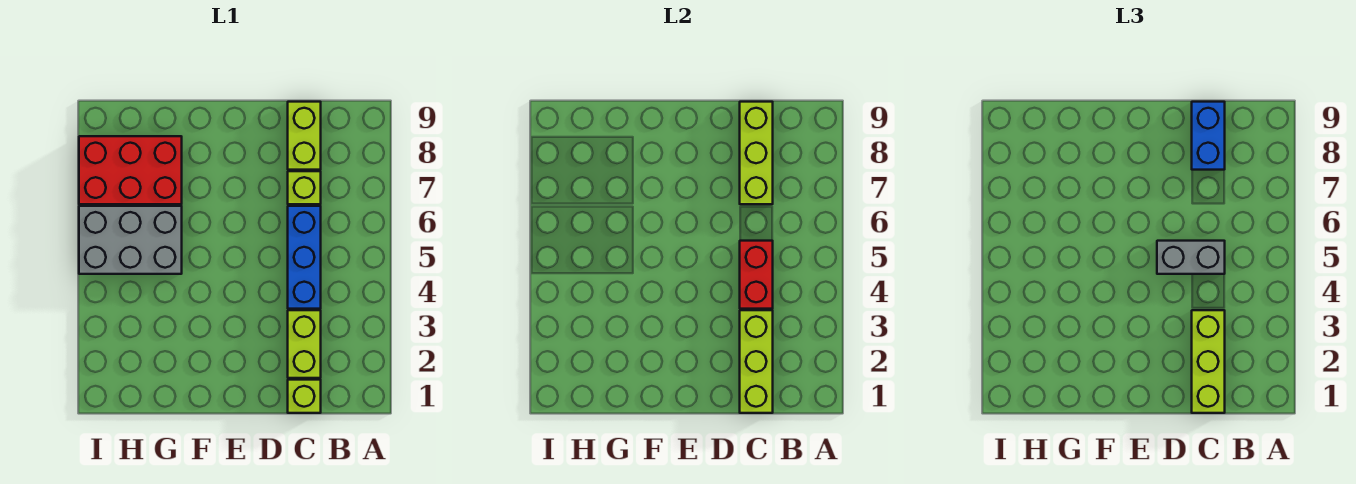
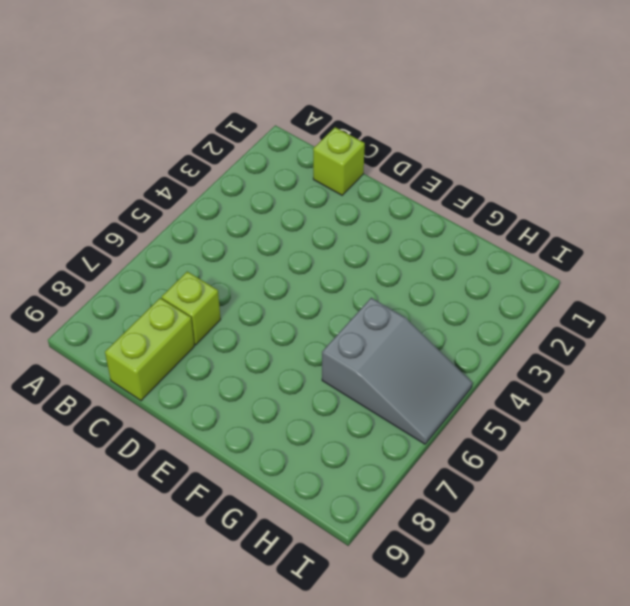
grey slope G5:I6 level 1 top G -> grey brick G5:I6 level 1
none -> lime brick C2:C3 level 1
none -> blue brick C4:C6 level 1
none -> red brick G7:I8 level 1

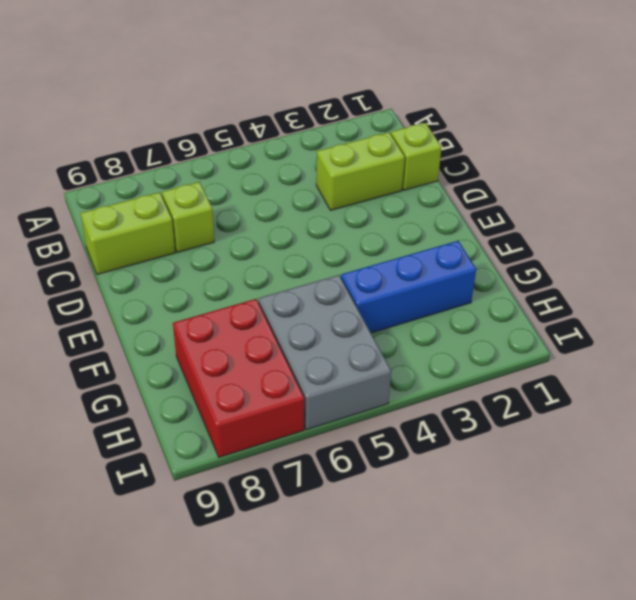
blue brick G2:G4 level 1 -> blue brick C4:C6 level 1
none -> lime brick C1:C3 level 2
none -> red brick C4:C5 level 2
none -> lime brick C7:C9 level 2

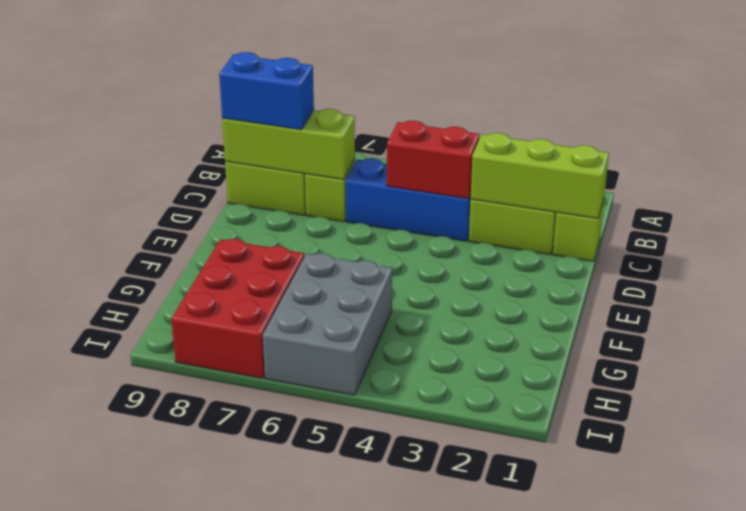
none -> lime brick C1:C3 level 3
none -> grey brick C5:D5 level 3

